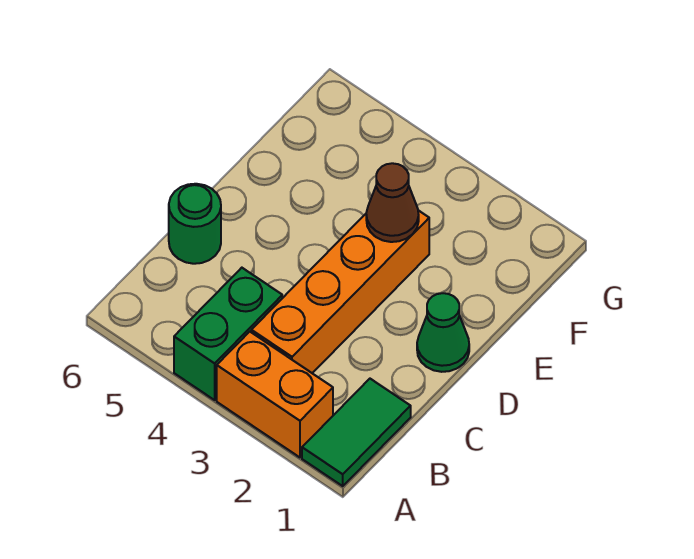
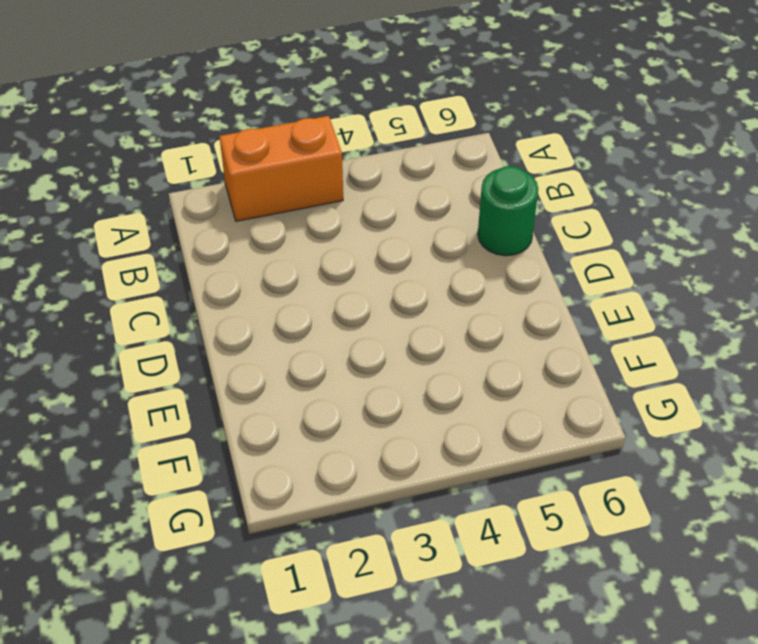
none -> green tile A1:B1 level 1
none -> green brick A4:B4 level 1

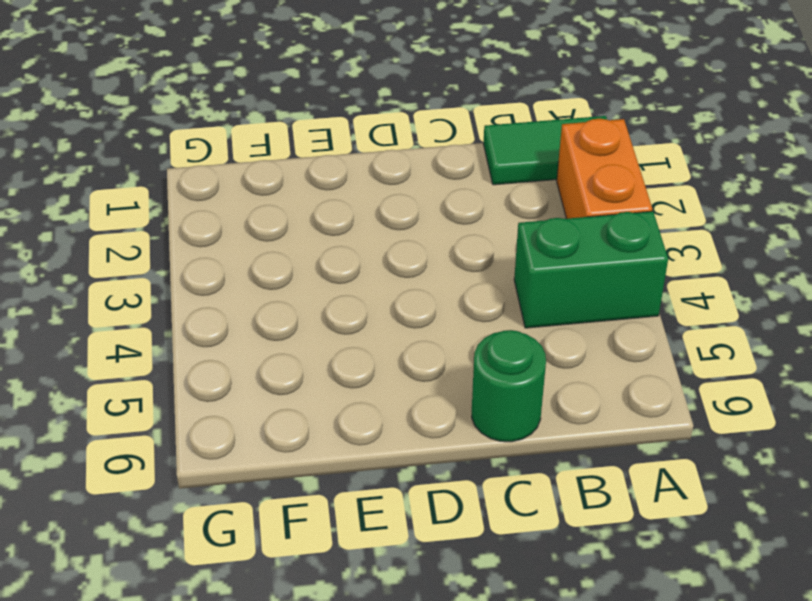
none -> orange brick B3:E3 level 1
none -> green cone D1 level 1

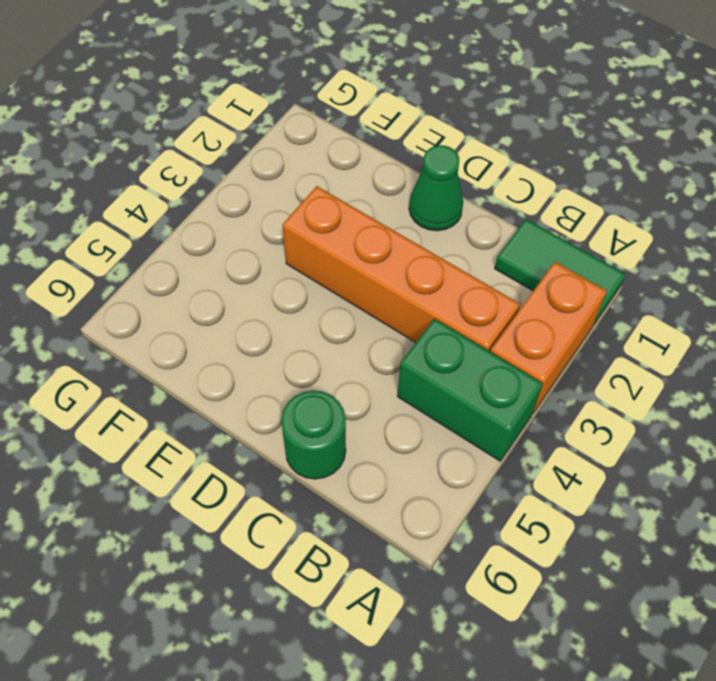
none -> brown cone E3 level 2

